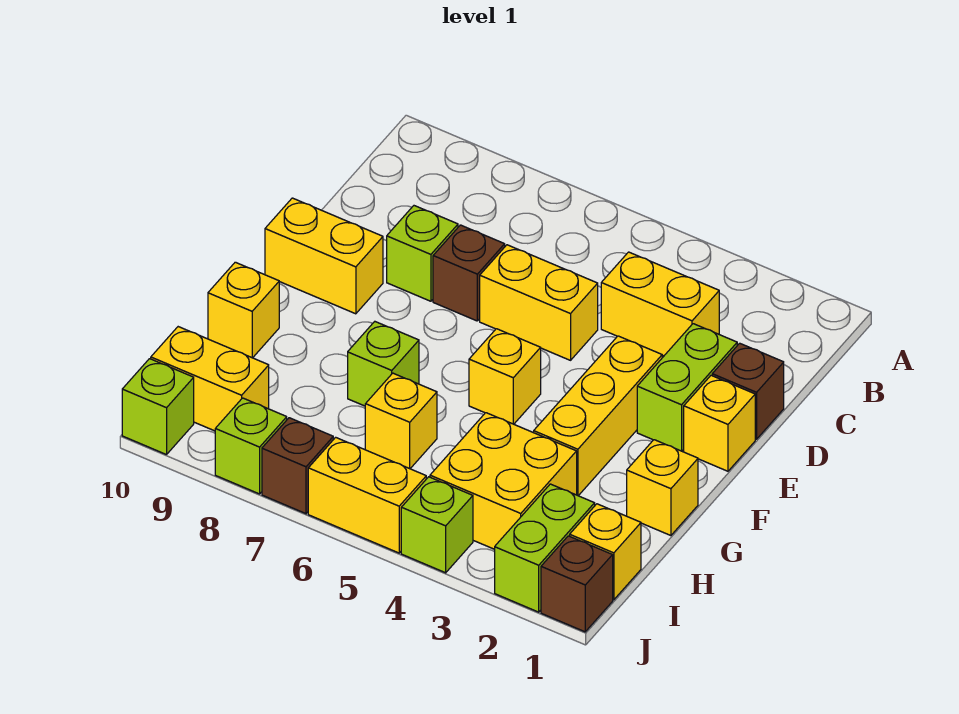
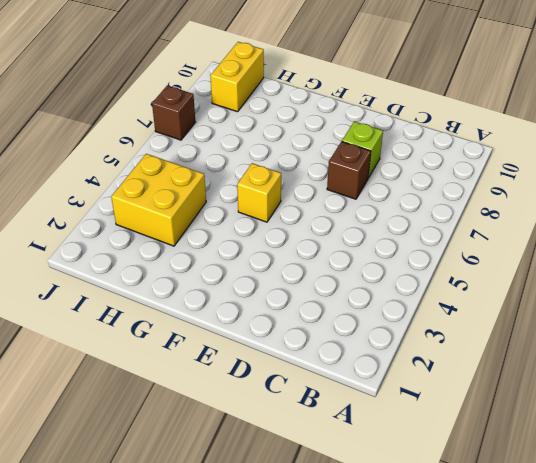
none -> yellow brick C3:C4 level 1
none -> brown brick D1 level 1
none -> lime brick D2:E2 level 1

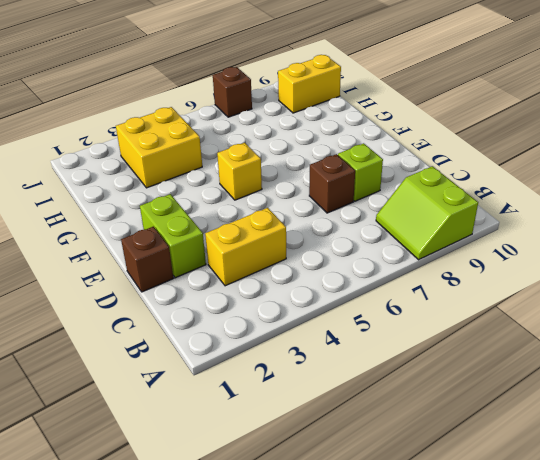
lime slope A8:B9 level 1 top 9 -> none
none -> yellow brick D5:D6 level 1
none -> yellow brick E1 level 1
none -> yellow brick E3:G3 level 1

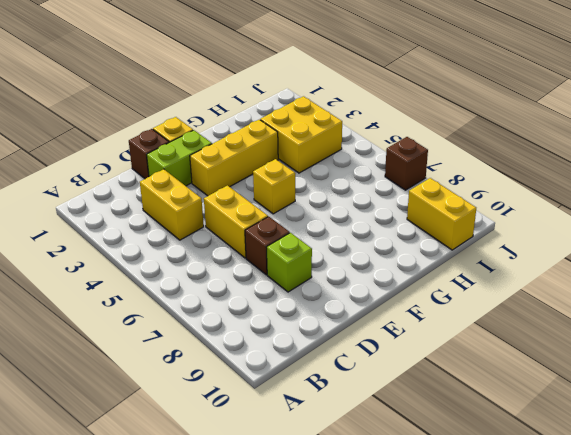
none -> yellow brick E9:E10 level 1
none -> yellow brick G1 level 1
none -> lime brick G7 level 1

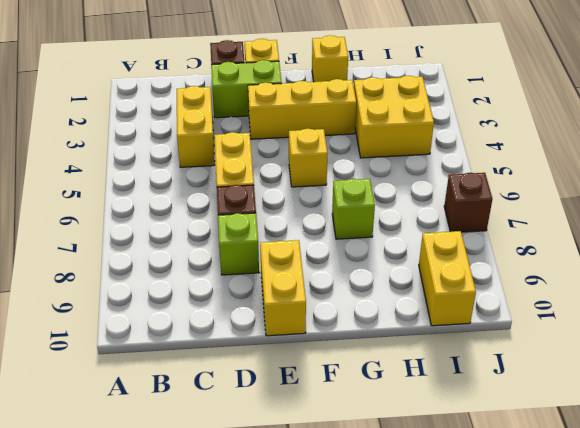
none -> yellow brick G10 level 1
none -> yellow brick H6 level 1
none -> yellow brick I1 level 1

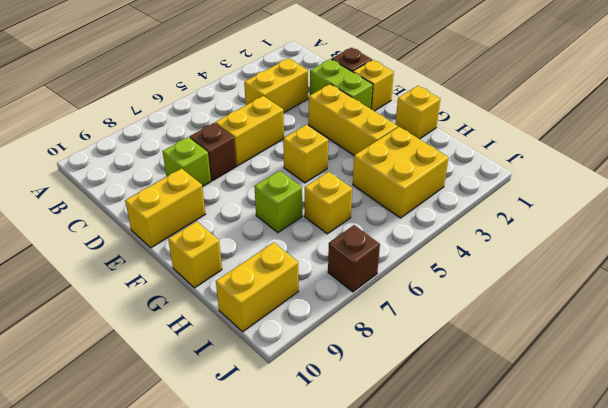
none -> yellow brick I1 level 1
none -> lime brick I2:J2 level 1
none -> brown brick J1 level 1

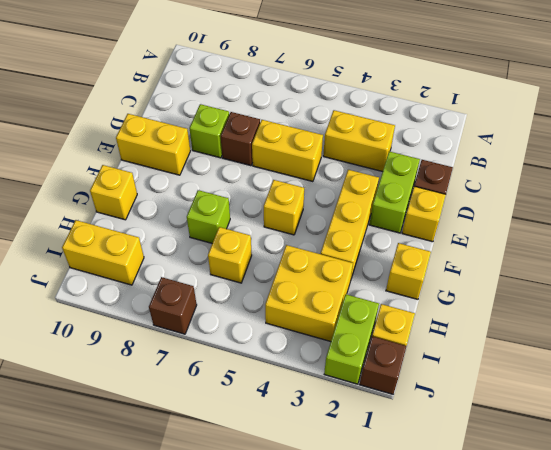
none -> lime brick J4 level 1
none -> yellow brick J5:J6 level 1
none -> lime brick J8 level 1

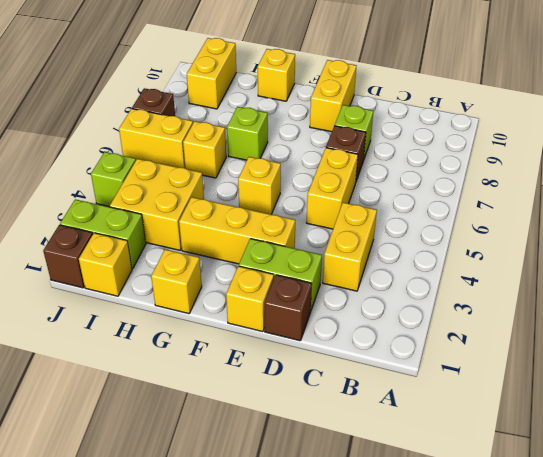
yellow brick I6:J6 level 1 -> yellow brick J5:J6 level 1
none -> lime brick J8 level 1
none -> lime brick J10 level 1

